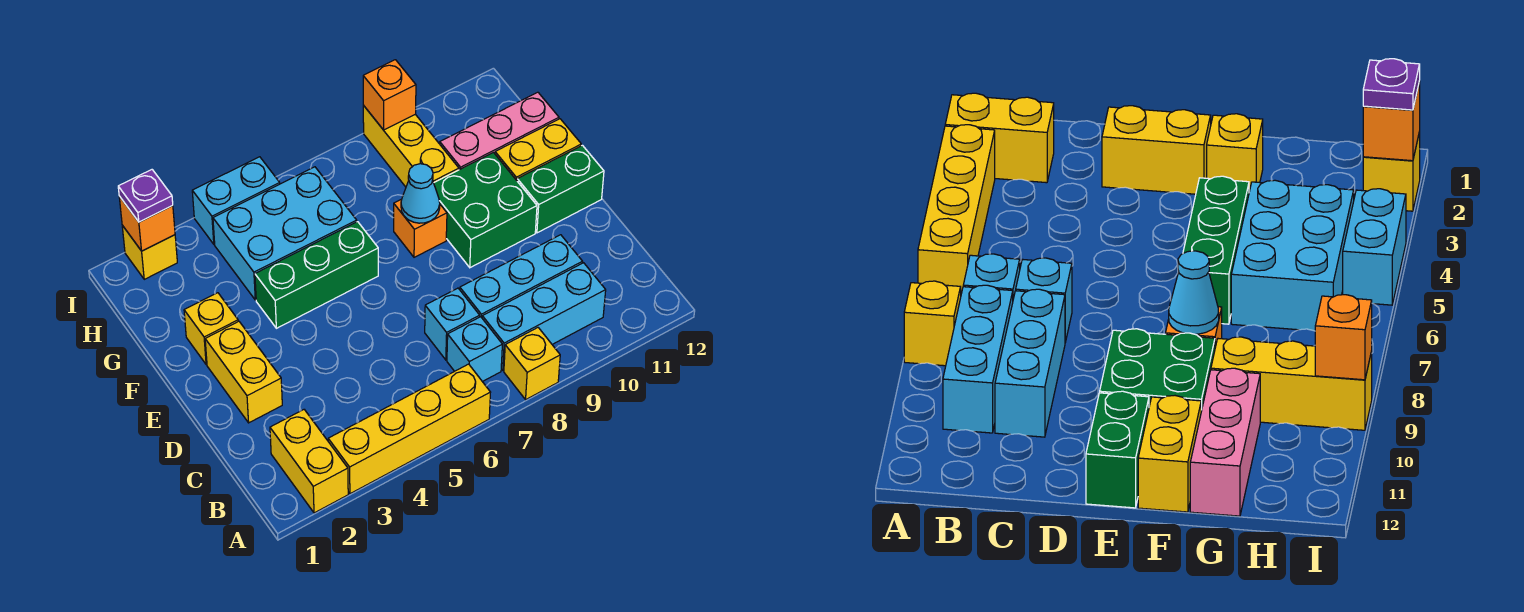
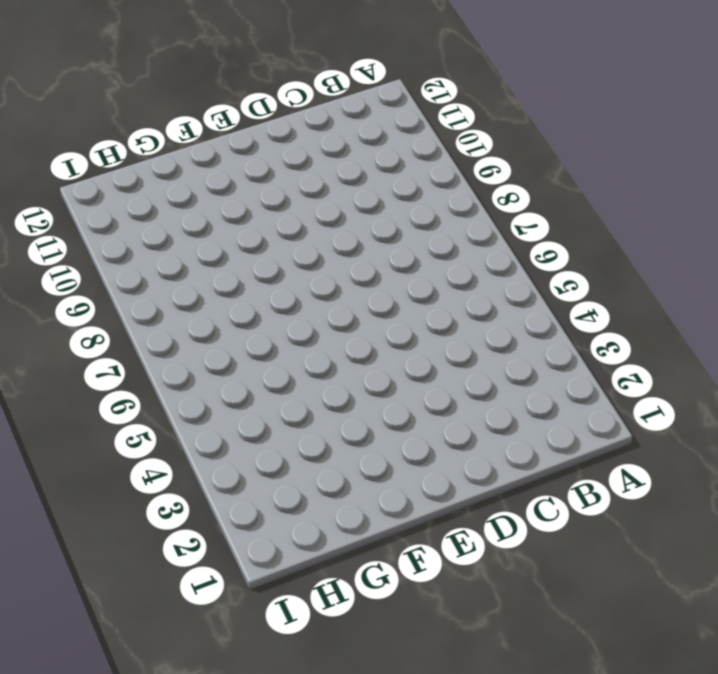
none -> yellow brick A2:B2 level 1
none -> yellow brick A3:A6 level 1
none -> yellow brick A8 level 1

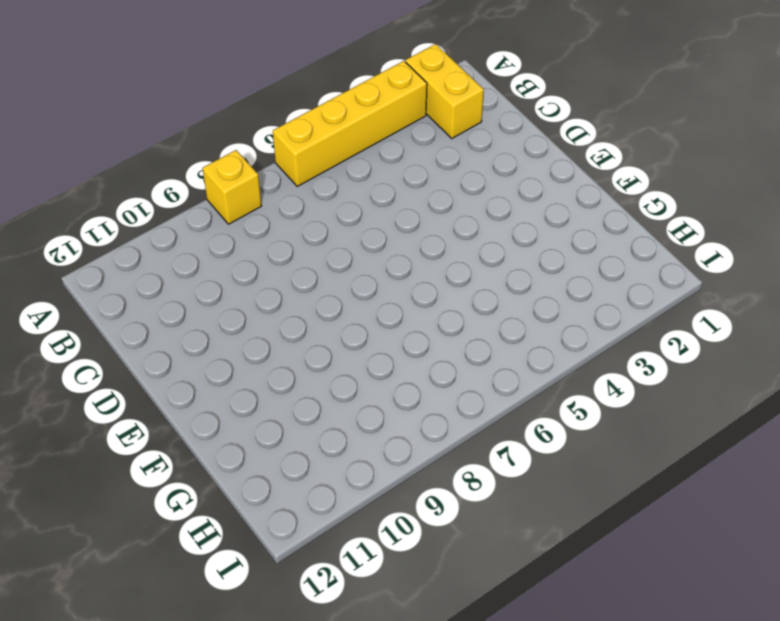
none -> cyan brick B7 level 1
none -> cyan brick B8:B10 level 1
none -> cyan brick C7 level 1

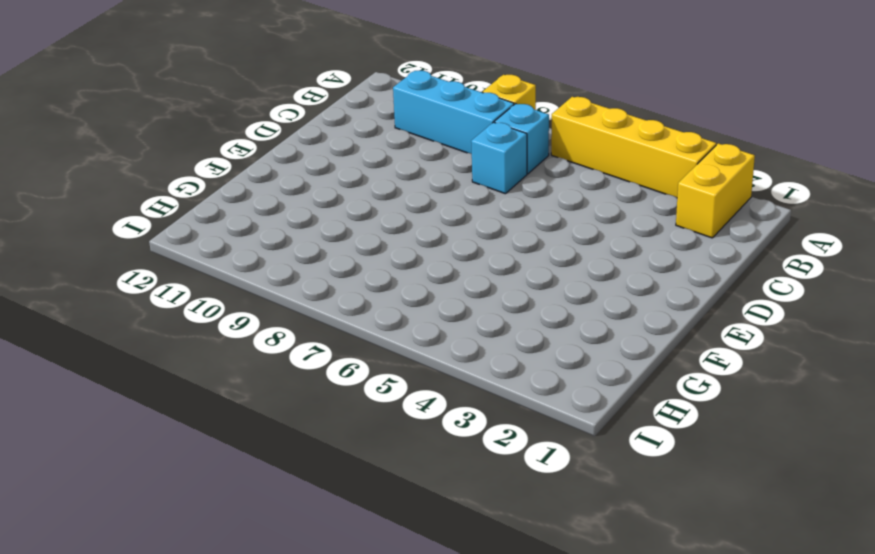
none -> cyan brick C8:C10 level 1
none -> yellow brick D2:E2 level 1
none -> green brick E9:F10 level 1

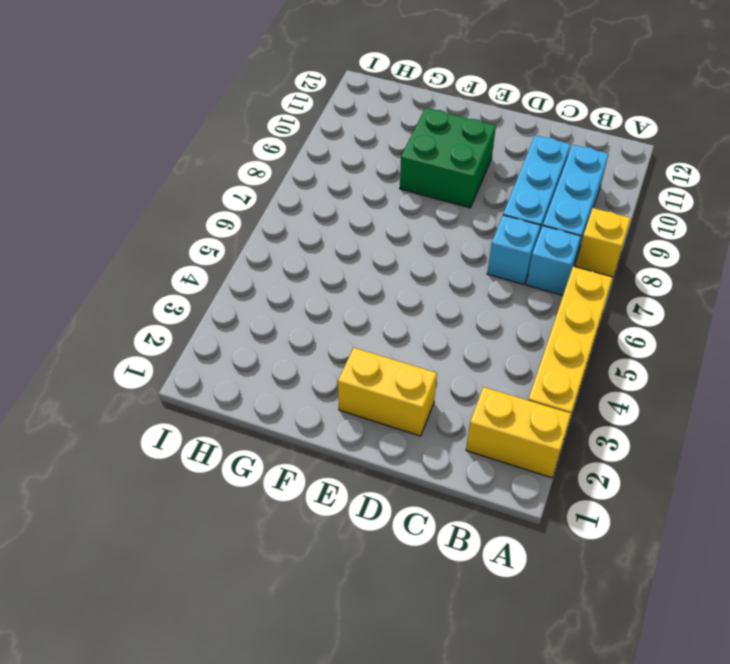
none -> green brick E11:E12 level 1
none -> yellow brick F2 level 1
none -> green brick F4:F6 level 1

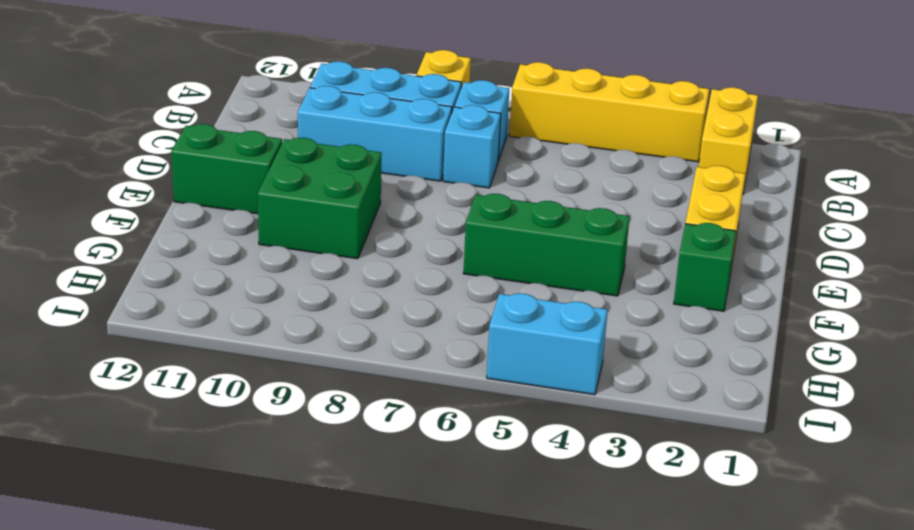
green brick F2 level 1 -> yellow brick F2 level 1
none -> orange brick F8 level 1
none -> yellow brick F11:F12 level 1
none -> cyan brick G4:H6 level 1

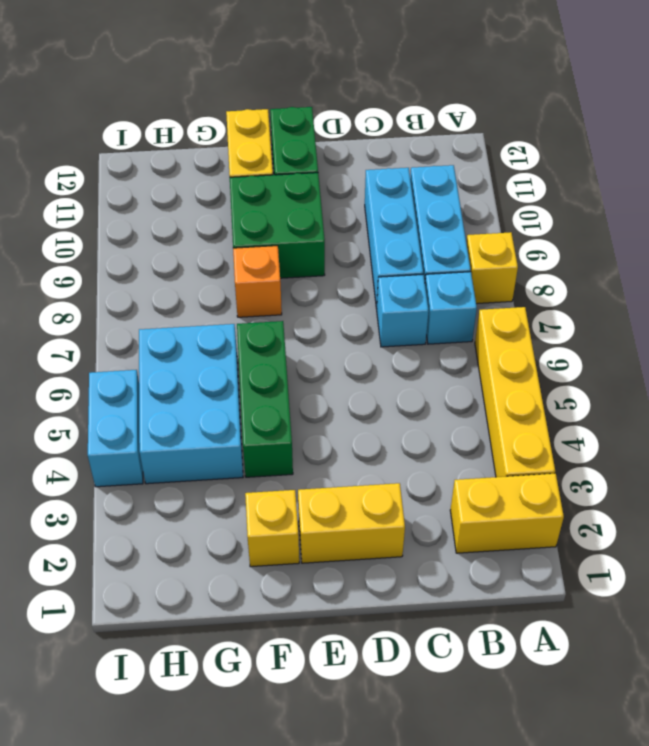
none -> yellow brick G9:I9 level 1
none -> pink brick G10:G12 level 1
none -> yellow brick I2 level 1

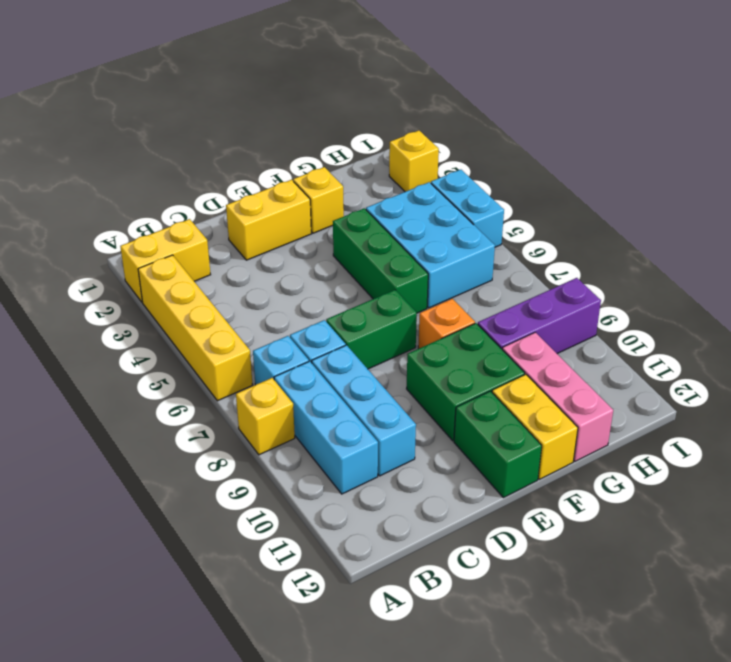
green brick D7:E7 level 1 -> none
purple brick G9:I9 level 1 -> yellow brick G9:I9 level 1
none -> cyan cone F8 level 2
none -> orange brick I2 level 2
none -> orange brick I9 level 2

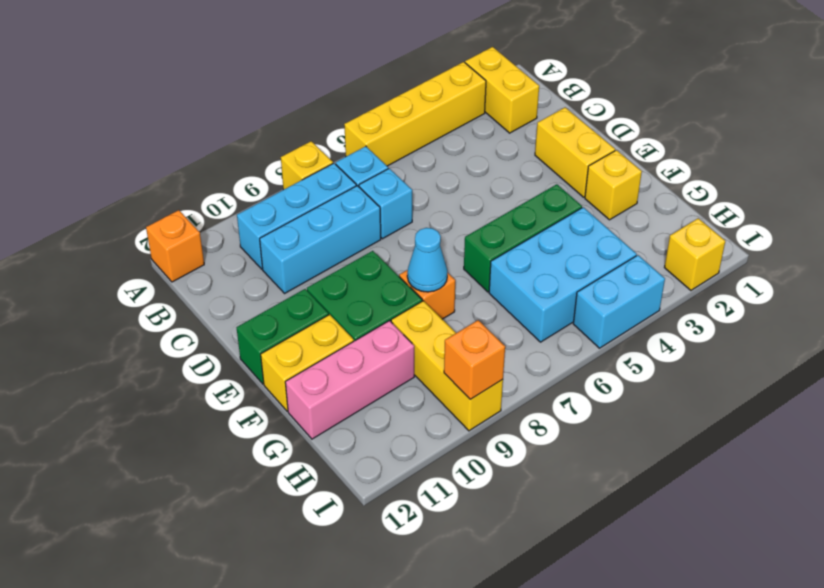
orange brick A12 level 1 -> orange brick I2 level 2
none -> purple plate I2 level 3

